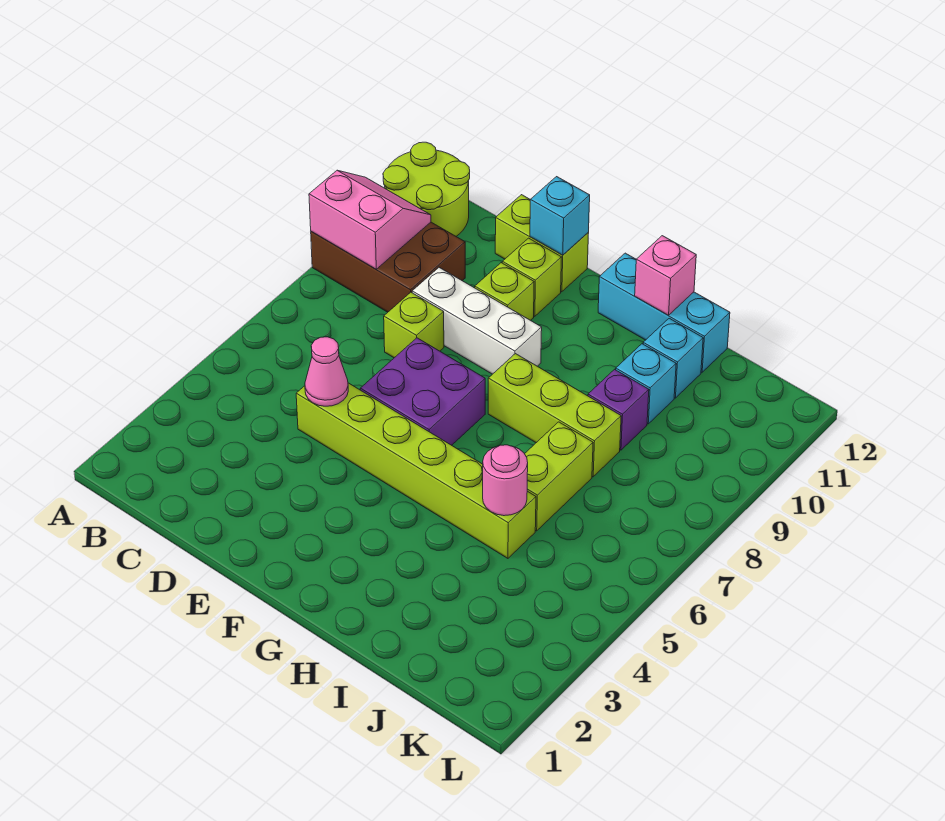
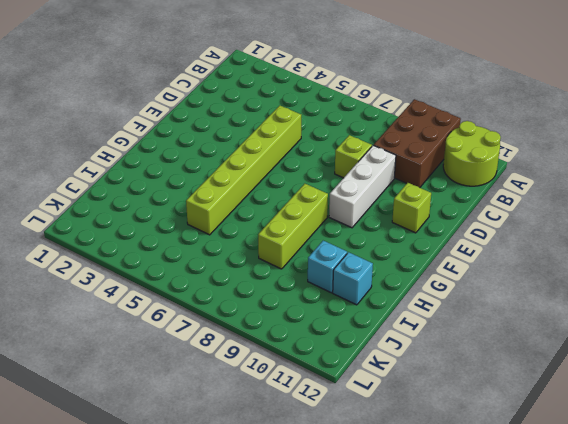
none -> lime brick D12:E12 level 1
none -> purple brick E6:F7 level 1
none -> lime brick E10 level 1

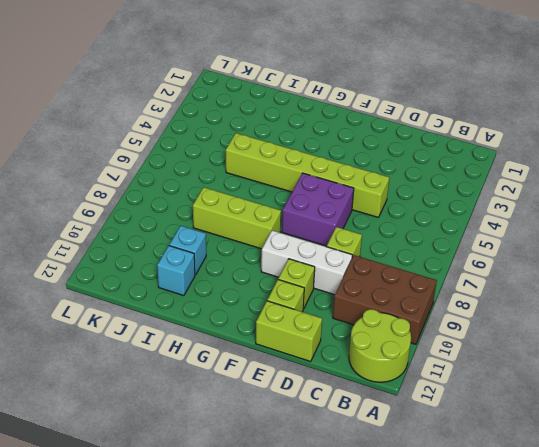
none -> cyan brick G12:I12 level 1
none -> lime brick I6:I7 level 1
none -> purple brick I9 level 1

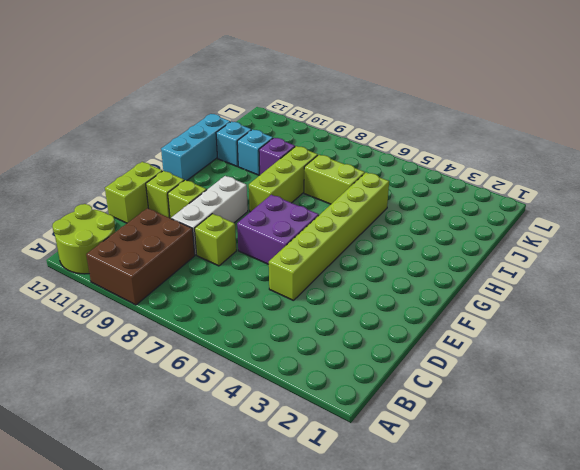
none -> pink slope A9:B10 level 2 top 9
none -> pink cone D5 level 2
none -> cyan brick E12 level 2

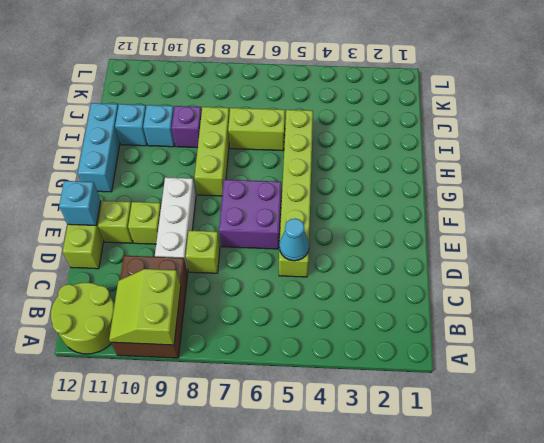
lime slope A9:B10 level 2 top 9 -> pink slope A9:B10 level 2 top 9
cyan cone D5 level 2 -> pink cone D5 level 2
none -> pink brick H12 level 2
none -> pink round brick I5 level 2

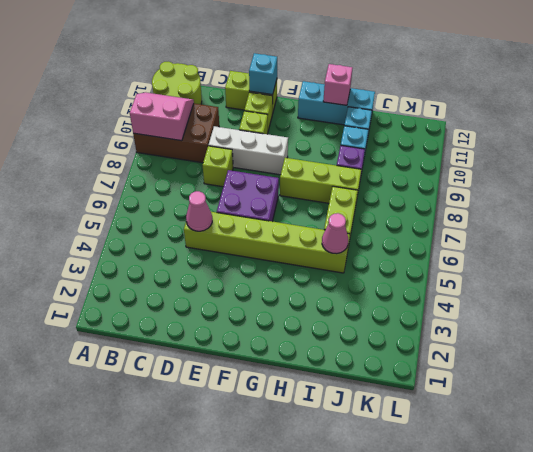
pink cone I5 level 2 -> pink round brick I5 level 2

